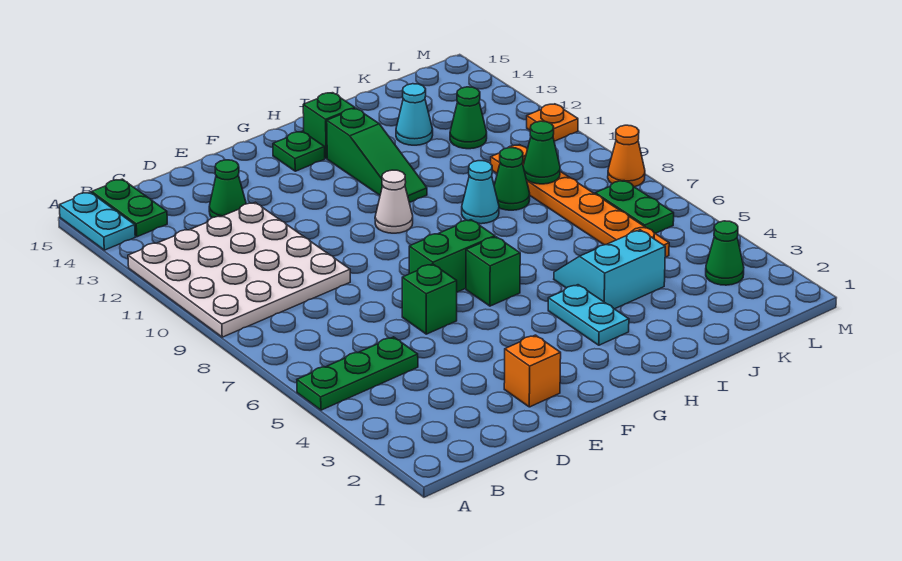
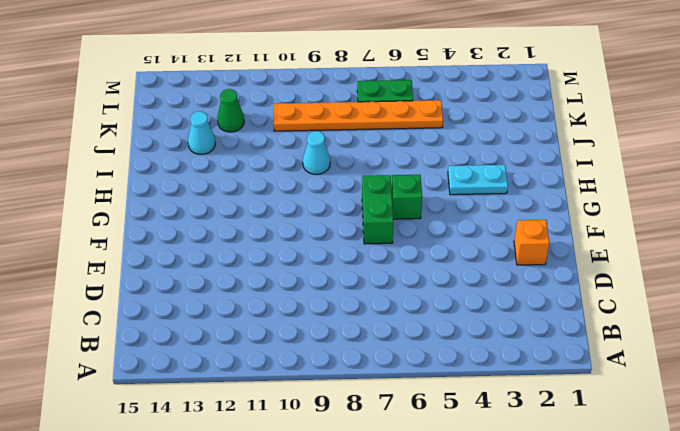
none -> green plate A5:C5 level 1
none -> white plate A9:D12 level 1
none -> cyan plate A14:A15 level 1

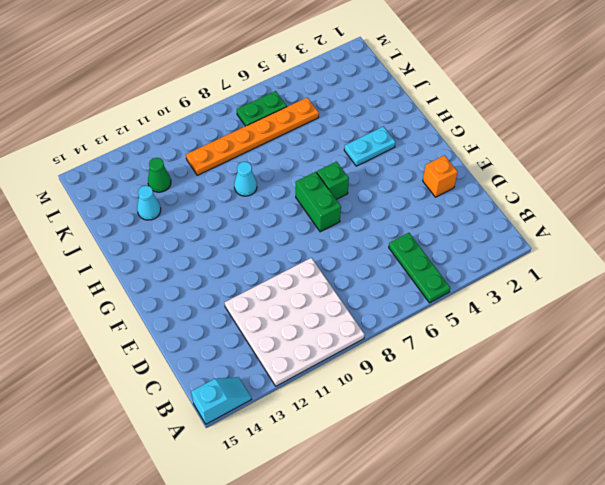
cyan slope A14:A15 level 1 top 15 -> cyan plate A14:A15 level 1
none -> green plate B14:B15 level 1
none -> green cone D13 level 1
none -> green brick E6 level 1

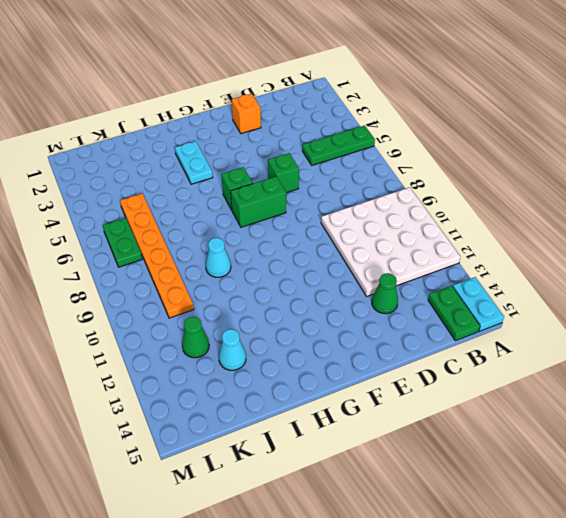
none -> white cone G10 level 1
none -> green plate G14 level 1
none -> green slope H11:H13 level 1 top 13

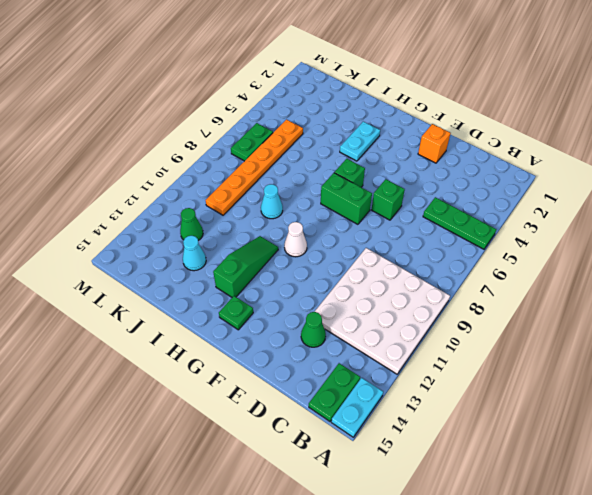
none -> green brick H14 level 1
none -> cyan slope I4:J5 level 1 top 4
none -> green cone J9 level 1

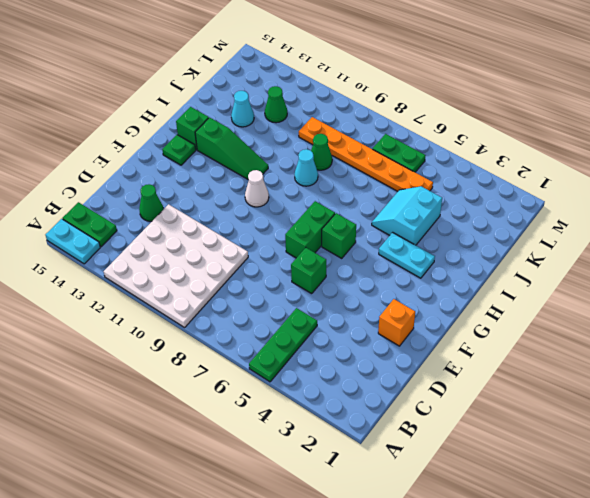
none -> green cone L3 level 1
none -> orange cone M8 level 1
none -> orange plate M11 level 1

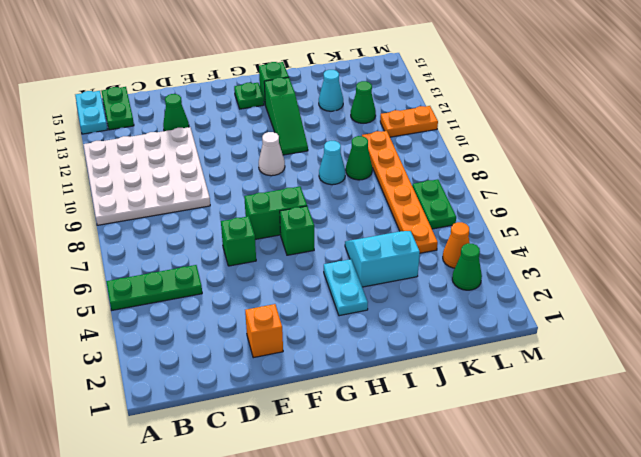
orange cone L4 level 1 -> orange cone M8 level 1
orange plate L11:M11 level 1 -> orange plate M11 level 1
none -> green cone K9 level 2

